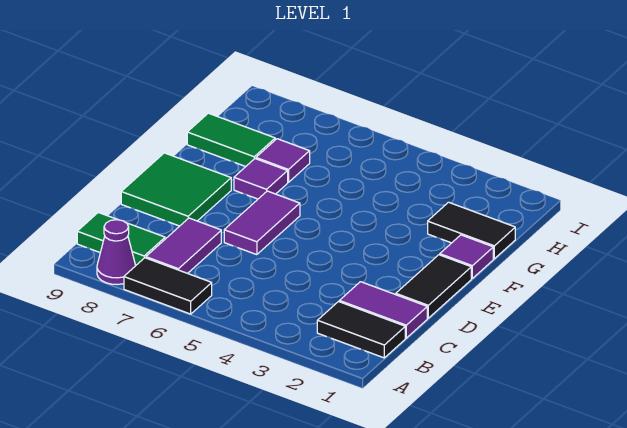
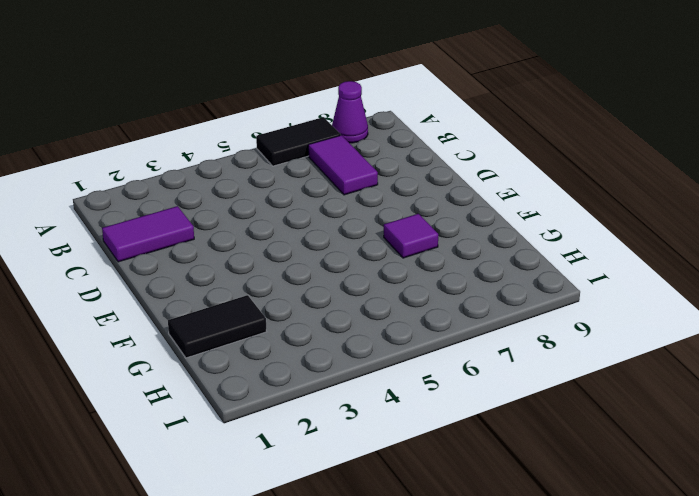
none -> black tile B1:B2 level 1
none -> green tile B8:B9 level 1
none -> black tile D1:E1 level 1

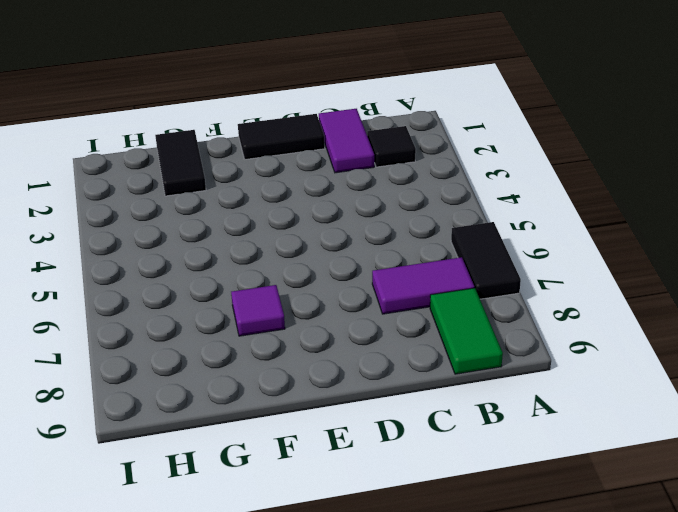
black tile B2 level 1 -> black tile B1:B2 level 1
none -> purple cone A8 level 1
none -> purple tile D6:E6 level 1
none -> green tile D8:E9 level 1

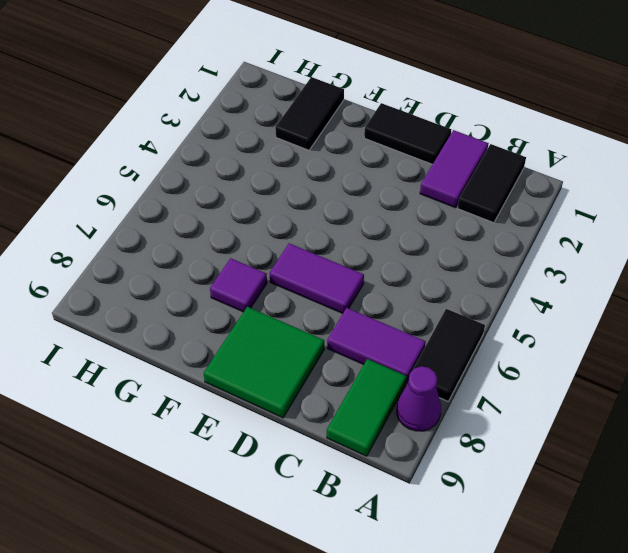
none -> purple tile F1 level 1
none -> purple tile G7 level 1
none -> green tile G8:G9 level 1

